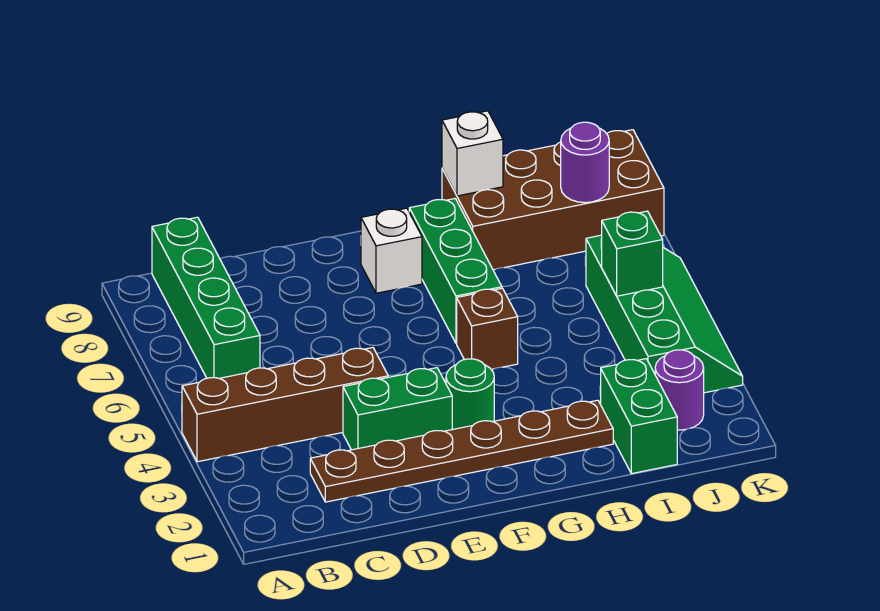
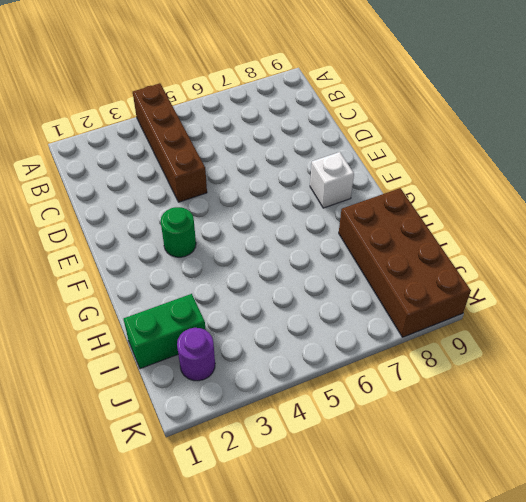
none -> green brick B6:B9 level 1
none -> brown plate C2:H2 level 1
none -> green brick D3:E3 level 1

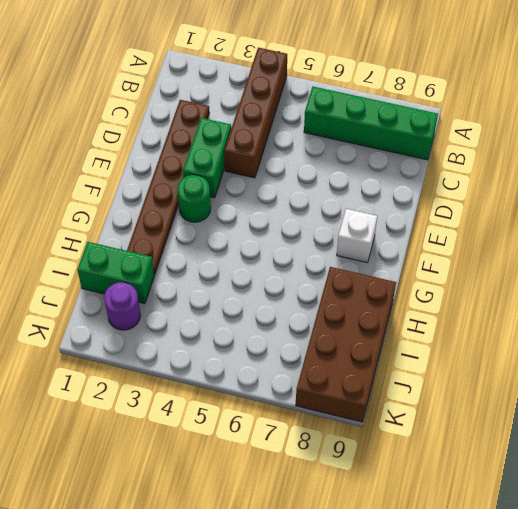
none -> brown brick G5 level 1
none -> green brick G6:G8 level 1
none -> green slope J3:K6 level 1 top J

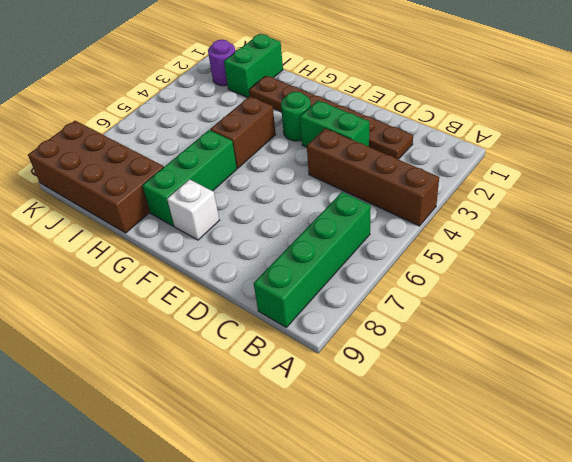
brown brick G4:G5 level 1 -> brown brick G5 level 1
none -> green slope J3:K6 level 1 top J
none -> white brick H9 level 2
none -> green brick J5 level 2

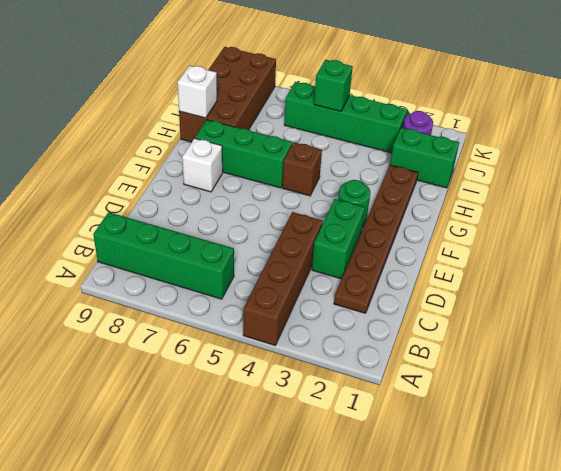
none -> purple round brick J8 level 2

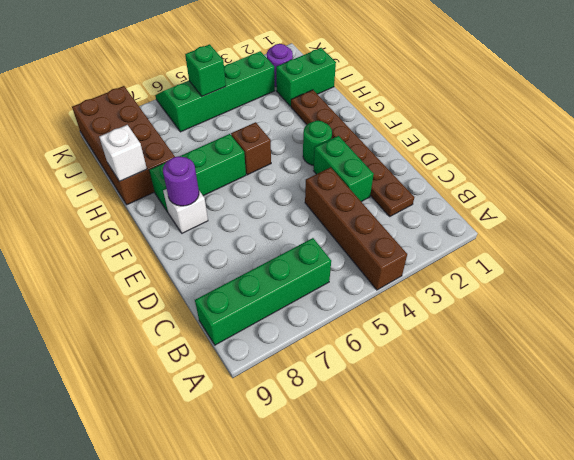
purple round brick F8 level 2 -> purple round brick J8 level 2

